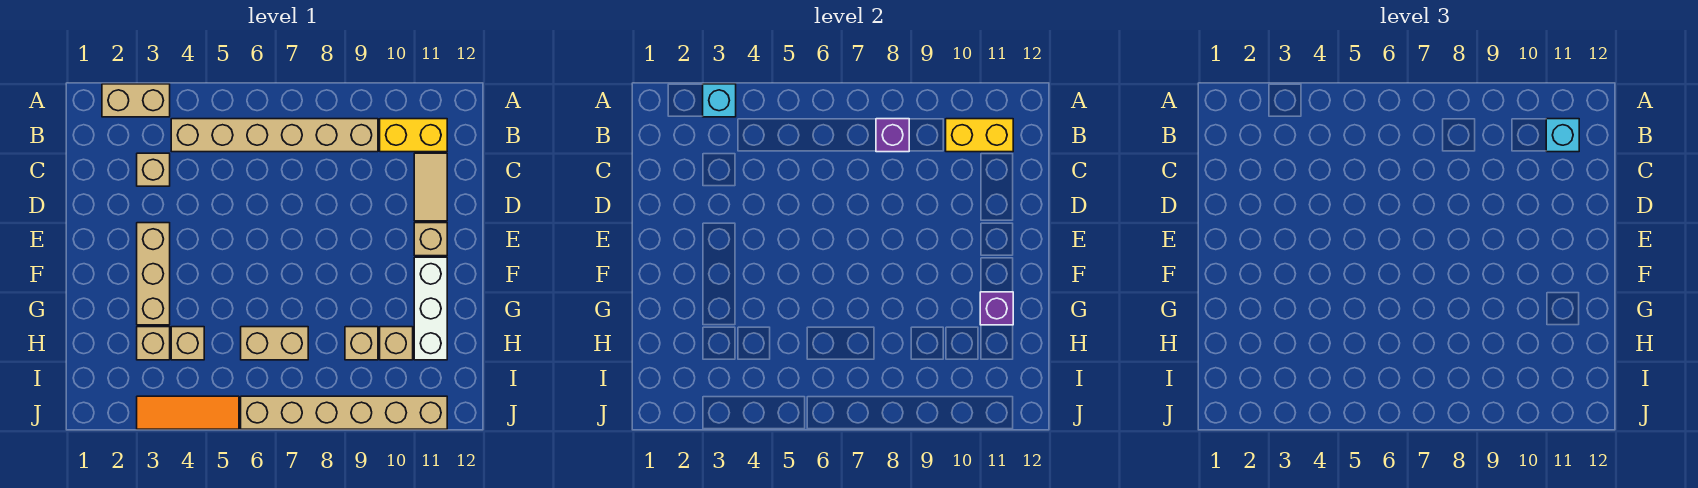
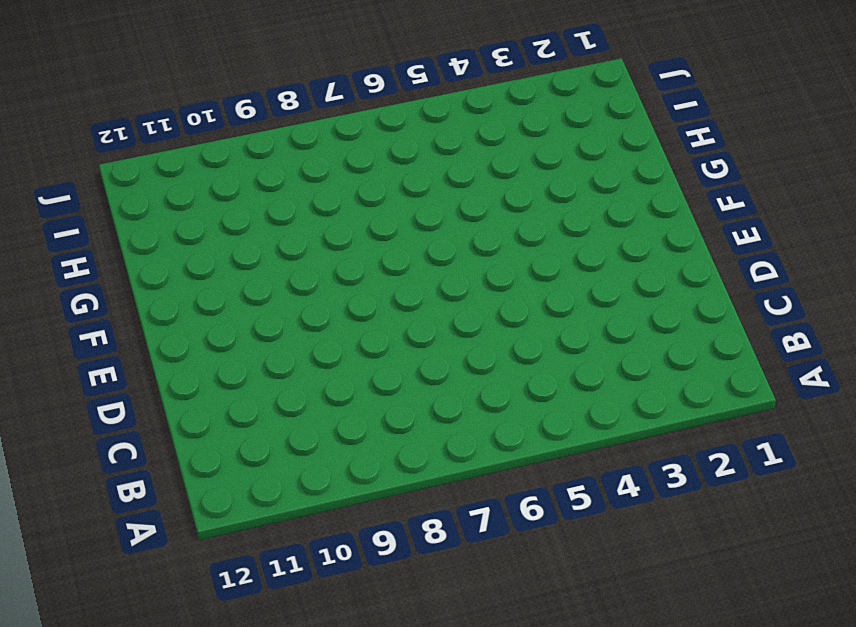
none -> tan brick A2:A3 level 1
none -> tan brick B4:B9 level 1
none -> yellow brick B10:B11 level 1

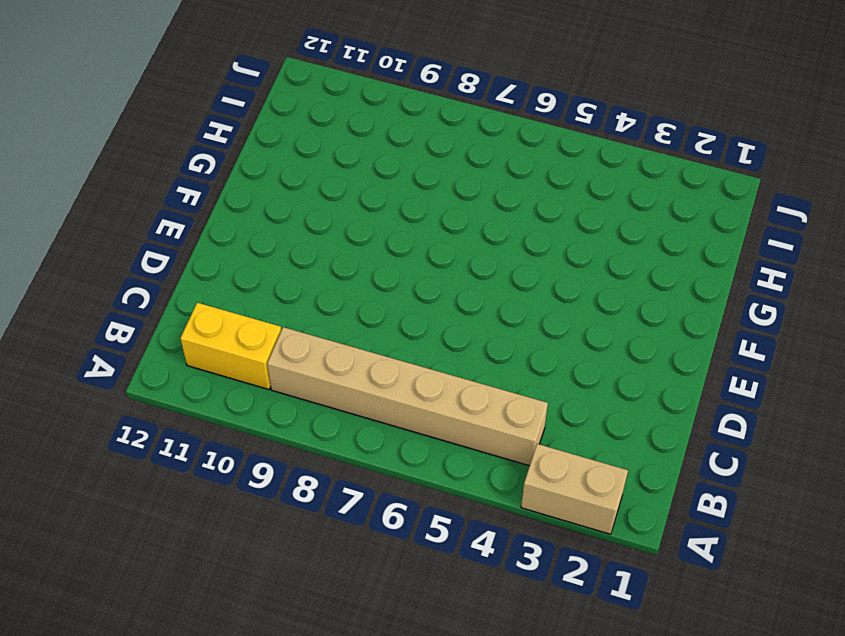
none -> tan brick C3 level 1
none -> tan tile C11:D11 level 1
none -> tan brick E3:G3 level 1

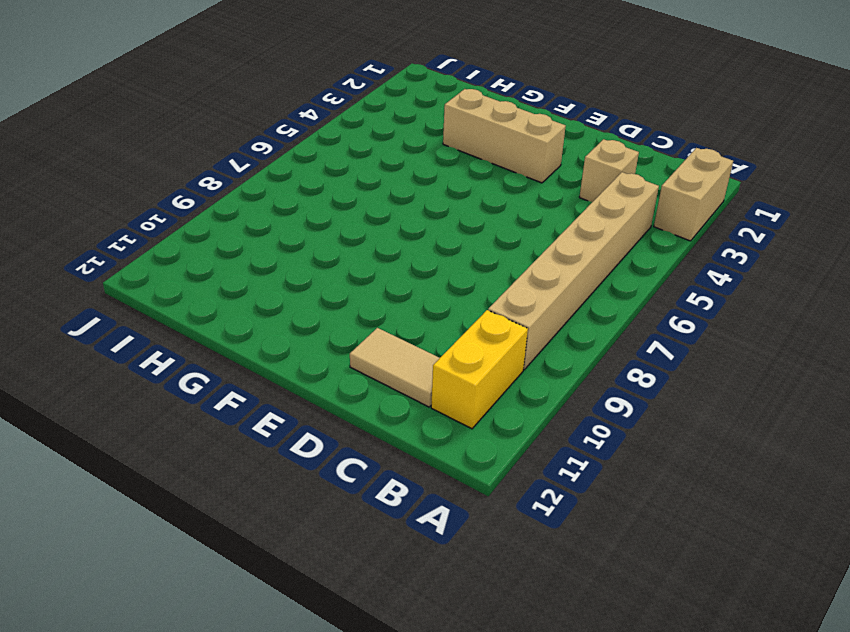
none -> tan brick E11 level 1
none -> white brick F11:H11 level 1
none -> tan brick H3 level 1

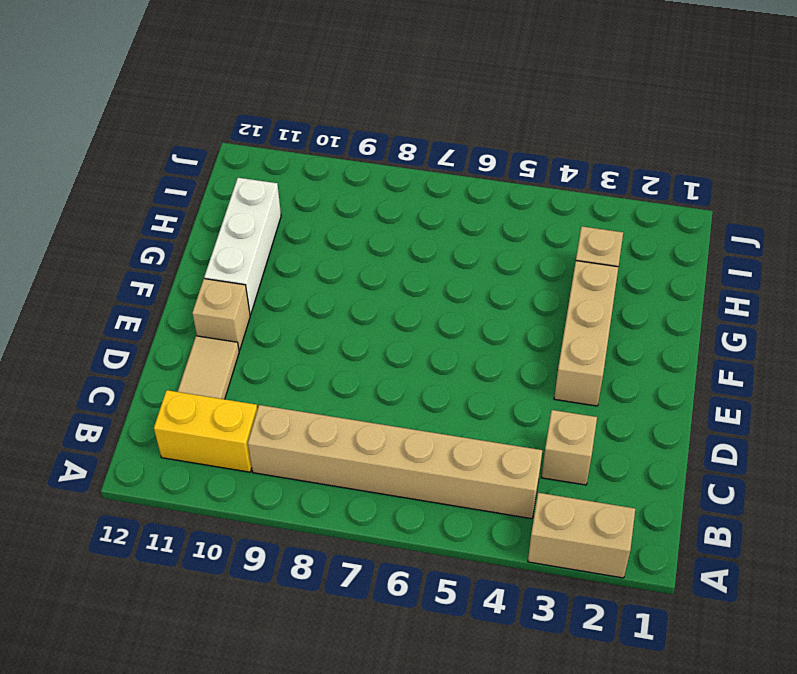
none -> tan brick H4 level 1
none -> tan brick H6:H7 level 1
none -> tan brick H9 level 1

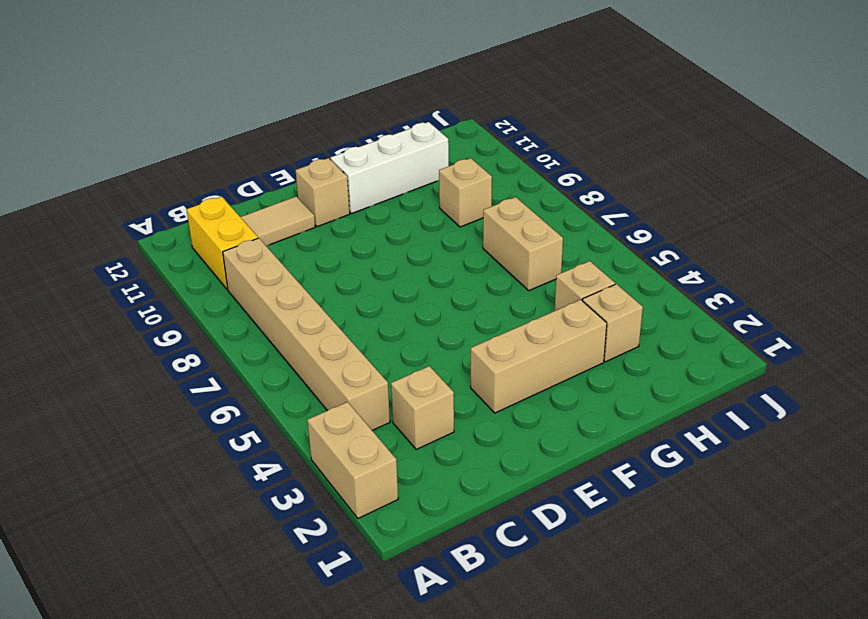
none -> tan brick H10 level 1
none -> orange tile J3:J5 level 1
none -> tan brick J6:J11 level 1

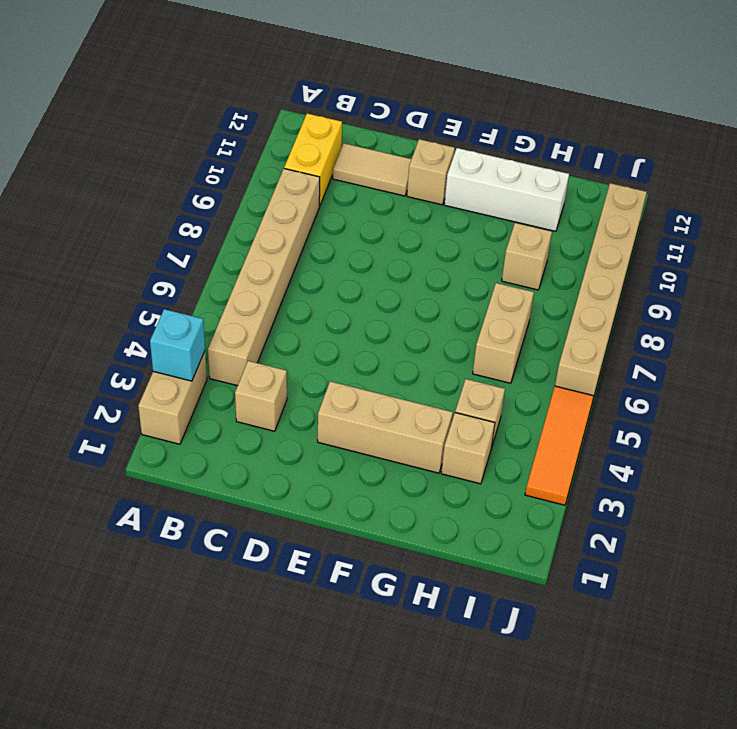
none -> tan brick H10 level 1
none -> purple brick B8 level 2
none -> yellow brick B10:B11 level 2

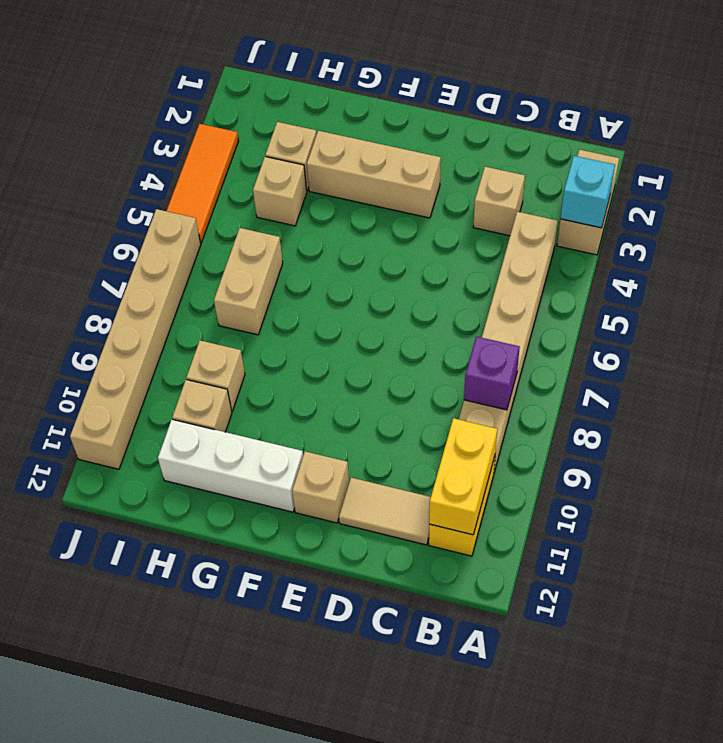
none -> purple brick G11 level 2
none -> cyan brick B11 level 3

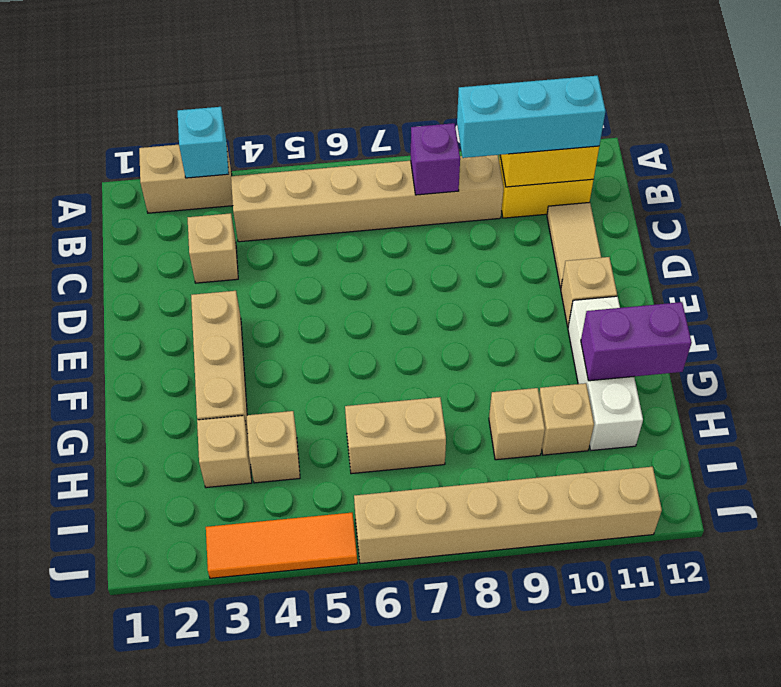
cyan brick B9:B11 level 3 -> cyan brick B11 level 3
purple brick G11:G12 level 2 -> purple brick G11 level 2

